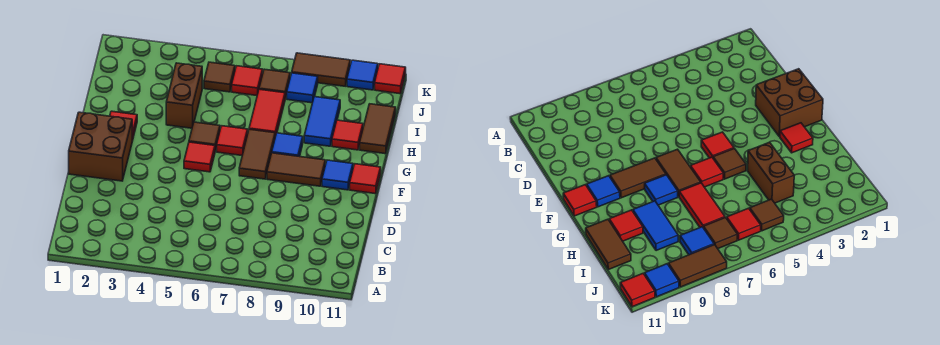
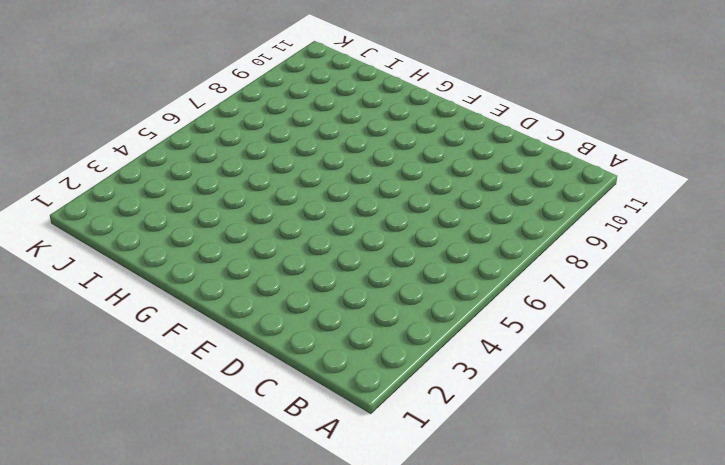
none -> brown brick E1:F2 level 1
none -> red tile F5 level 1
none -> brown tile F7:G7 level 1

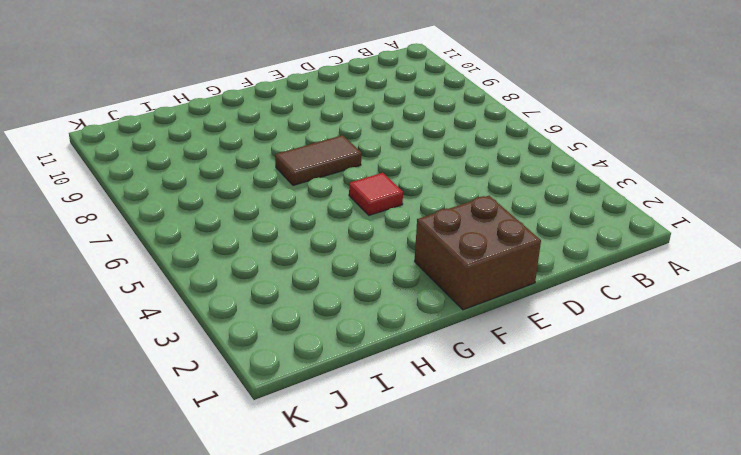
none -> brown tile F8:F9 level 1
none -> blue tile F10 level 1
none -> red tile F11 level 1

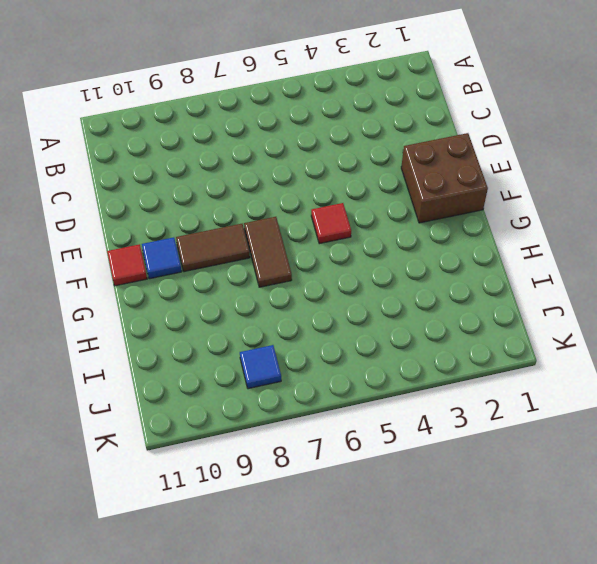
none -> red tile G2 level 1
none -> brown tile G5 level 1
none -> red tile G6 level 1

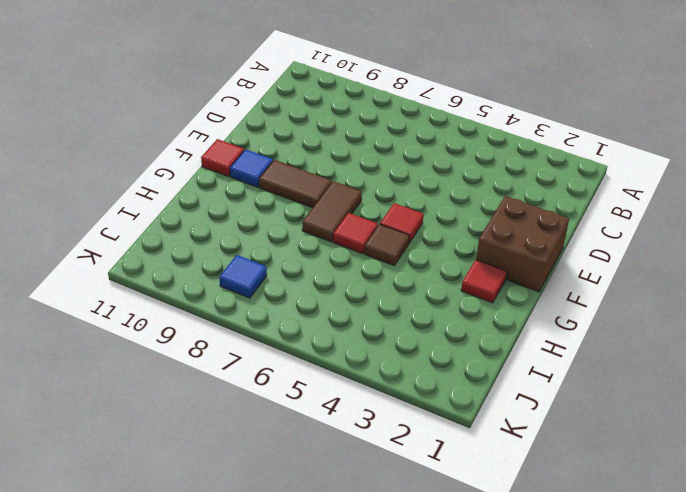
none -> blue tile G8 level 1
none -> brown brick H4:I4 level 1
none -> red tile H7:I7 level 1

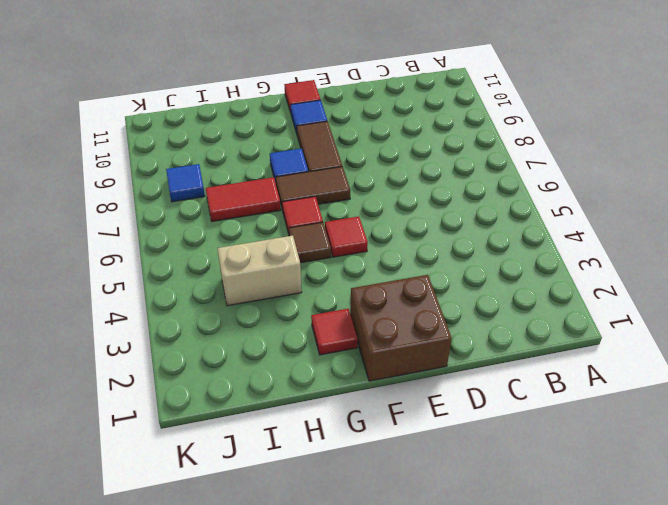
tan brick H4:I4 level 1 -> brown brick H4:I4 level 1
none -> blue tile H9:I9 level 1
none -> red tile H10 level 1
none -> brown tile H11:I11 level 1

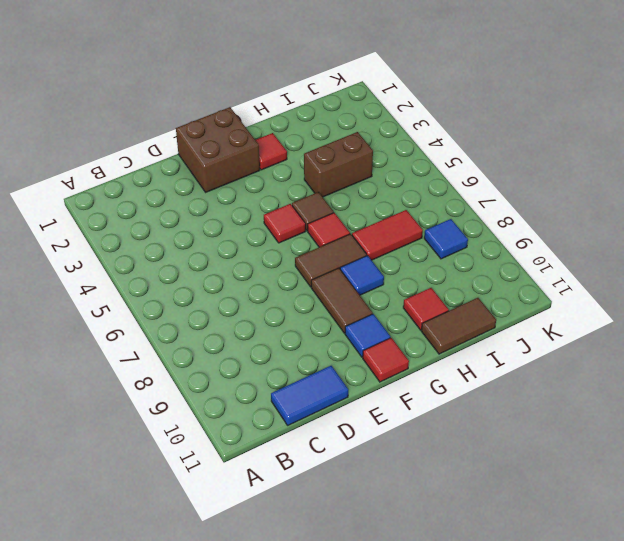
blue tile C11:D11 level 1 -> blue tile H9:I9 level 1
none -> brown tile J5 level 1
none -> red tile J6 level 1
none -> brown tile J7 level 1

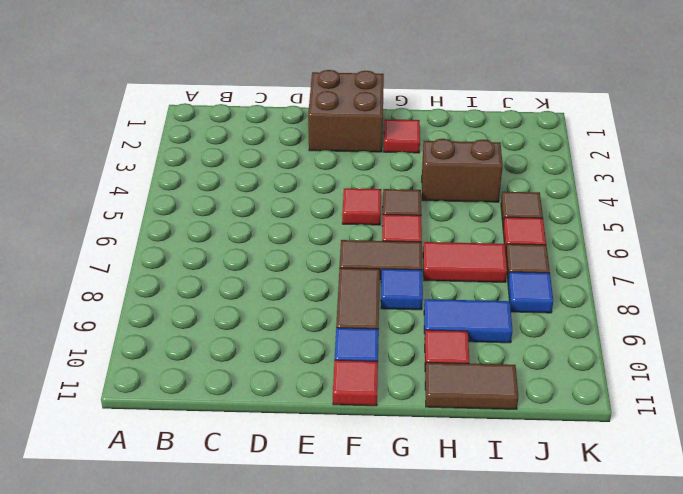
none -> brown tile K8:K9 level 1
none -> blue tile K10 level 1
none -> red tile K11 level 1

